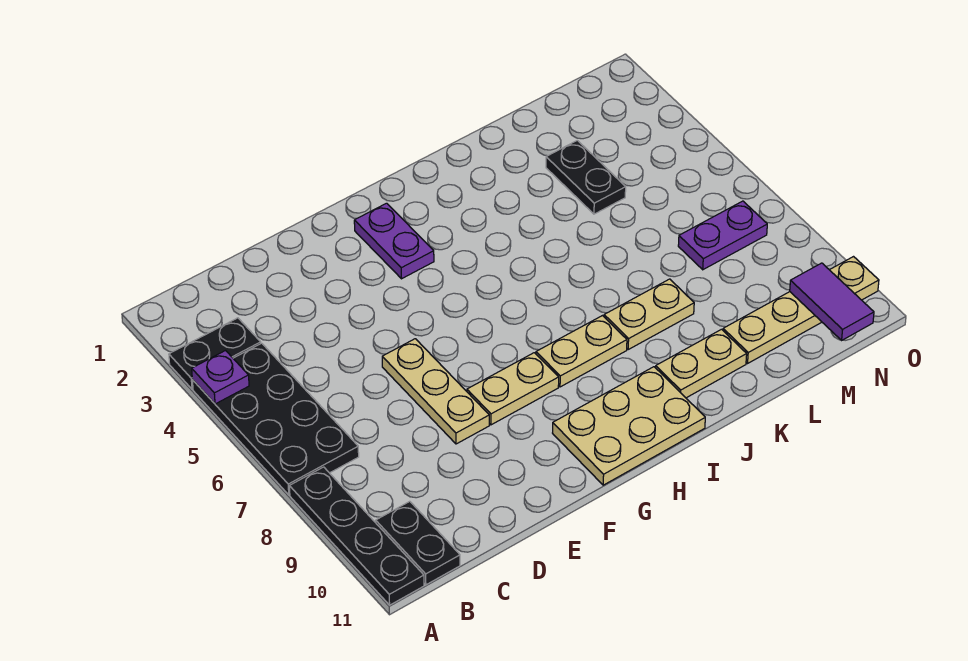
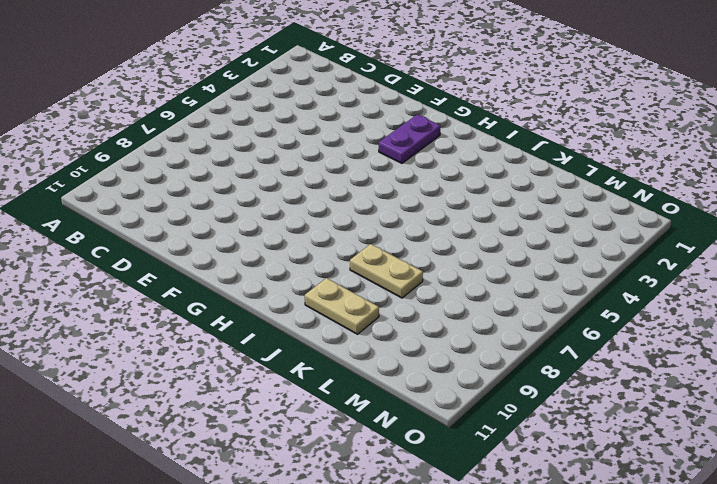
none -> black plate A3:B3 level 1
none -> black plate A4:B7 level 1
none -> black plate A8:A11 level 1

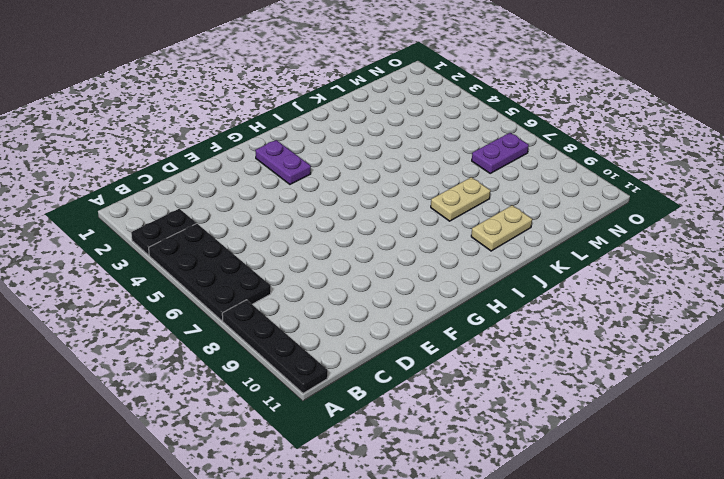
none -> black plate B10:B11 level 1
none -> tan plate E6:E8 level 1
none -> tan plate F8:G8 level 1

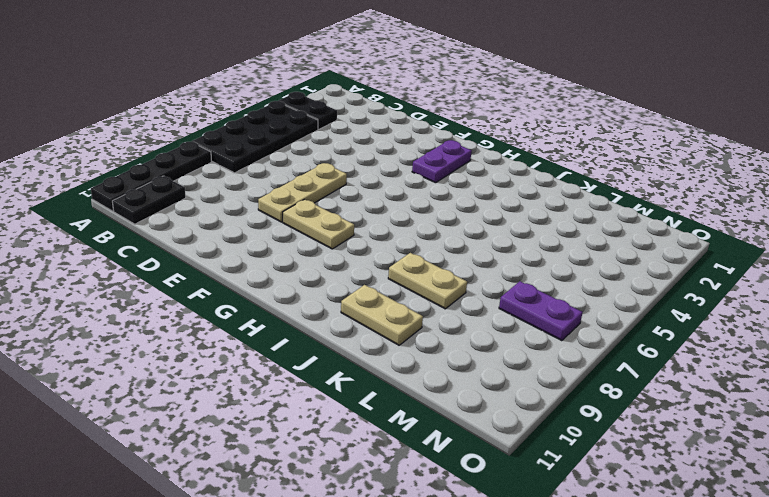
none -> tan plate G10:I11 level 1
none -> tan plate H8:I8 level 1
none -> black plate L3:L4 level 1

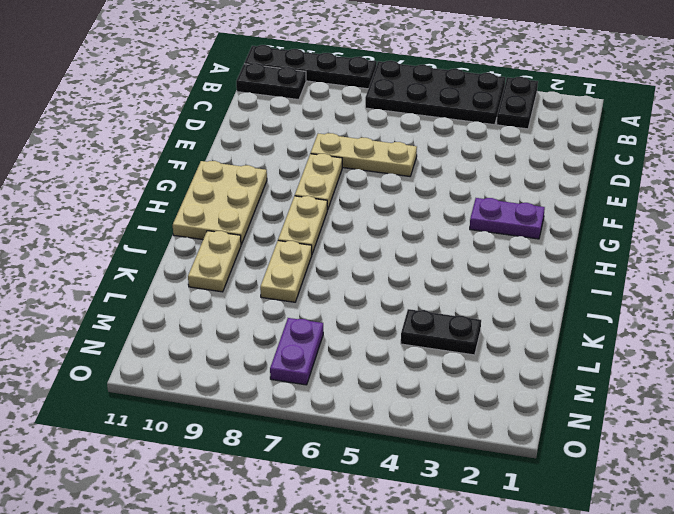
none -> tan plate L10:O10 level 1
none -> purple plate A4 level 2
none -> purple tile N10:N11 level 2

